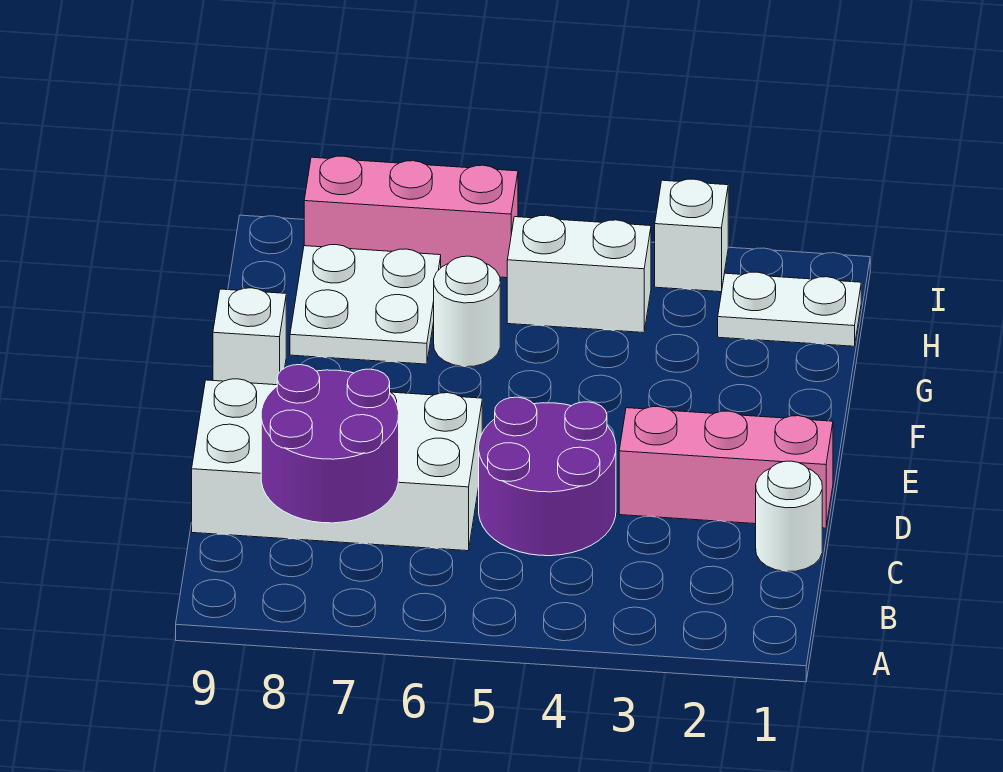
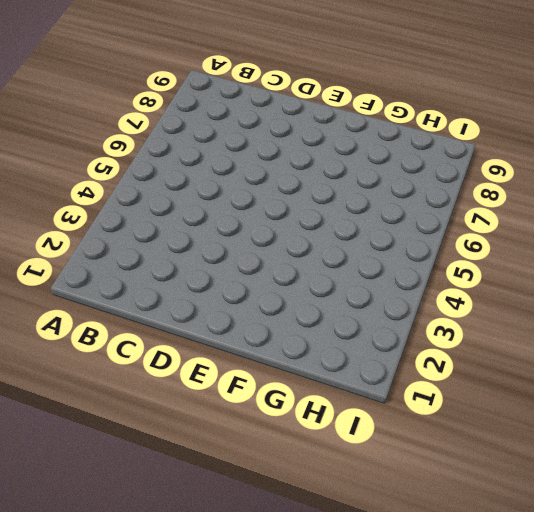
none -> white round brick C1 level 1
none -> purple round brick C4:D5 level 1
none -> white brick C6:D9 level 1

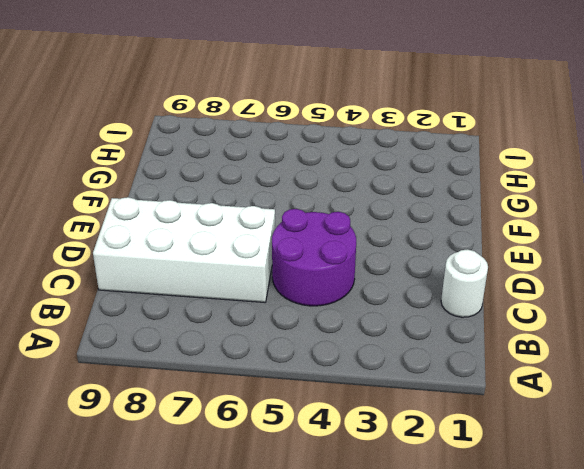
none -> pink brick D1:D3 level 1
none -> white brick F9 level 1
none -> white round brick G6 level 1

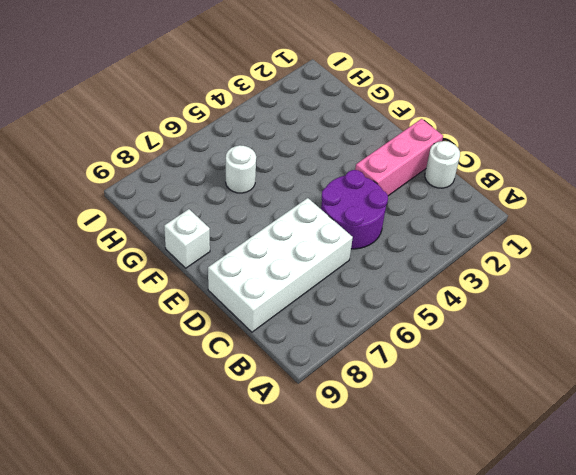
none -> white plate G7:H8 level 1
none -> white plate H1:H2 level 1
none -> white brick H4:H5 level 1

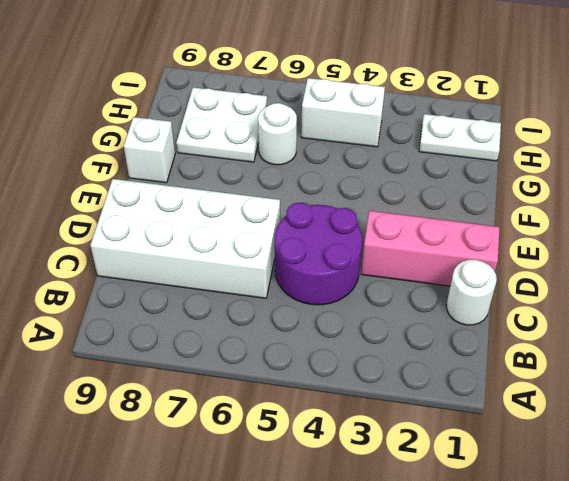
none -> white brick I3 level 1
none -> pink brick I6:I8 level 1
none -> purple round brick B7:C8 level 2

